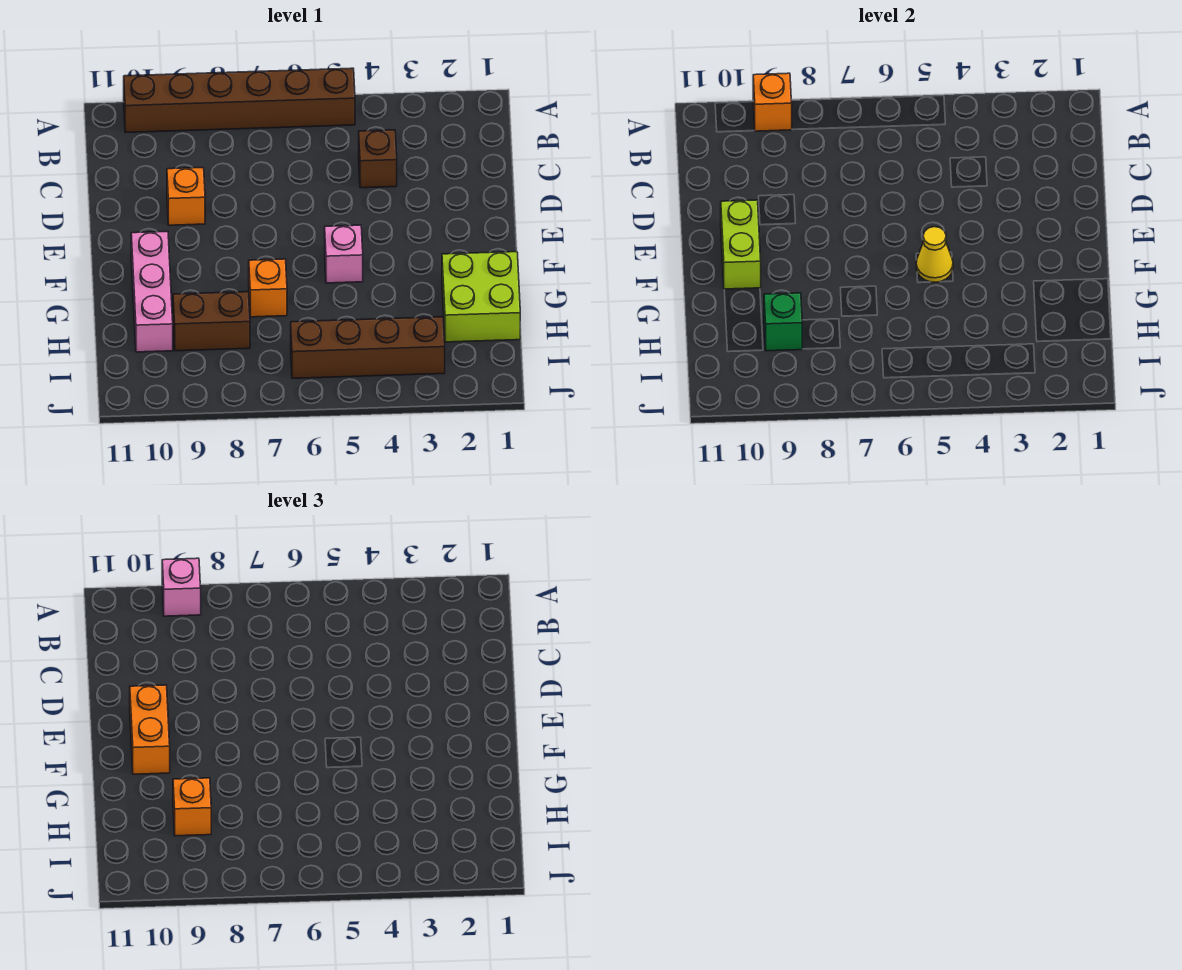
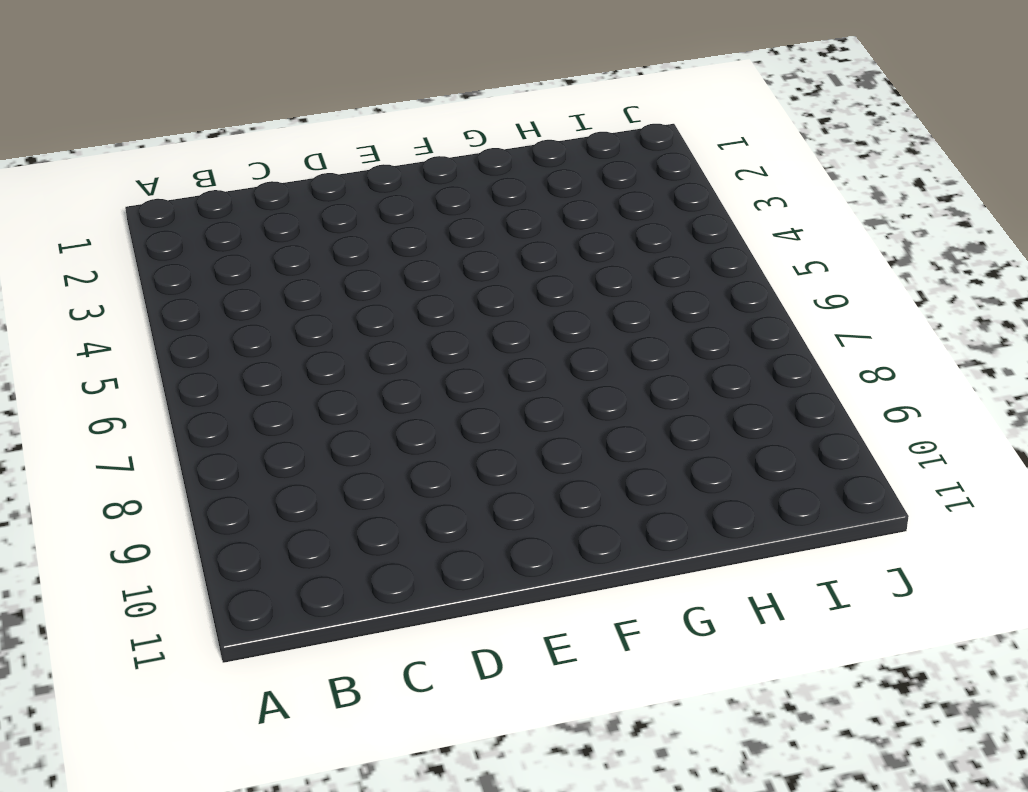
none -> brown brick A5:A10 level 1
none -> brown brick C4 level 1
none -> orange brick D9 level 1

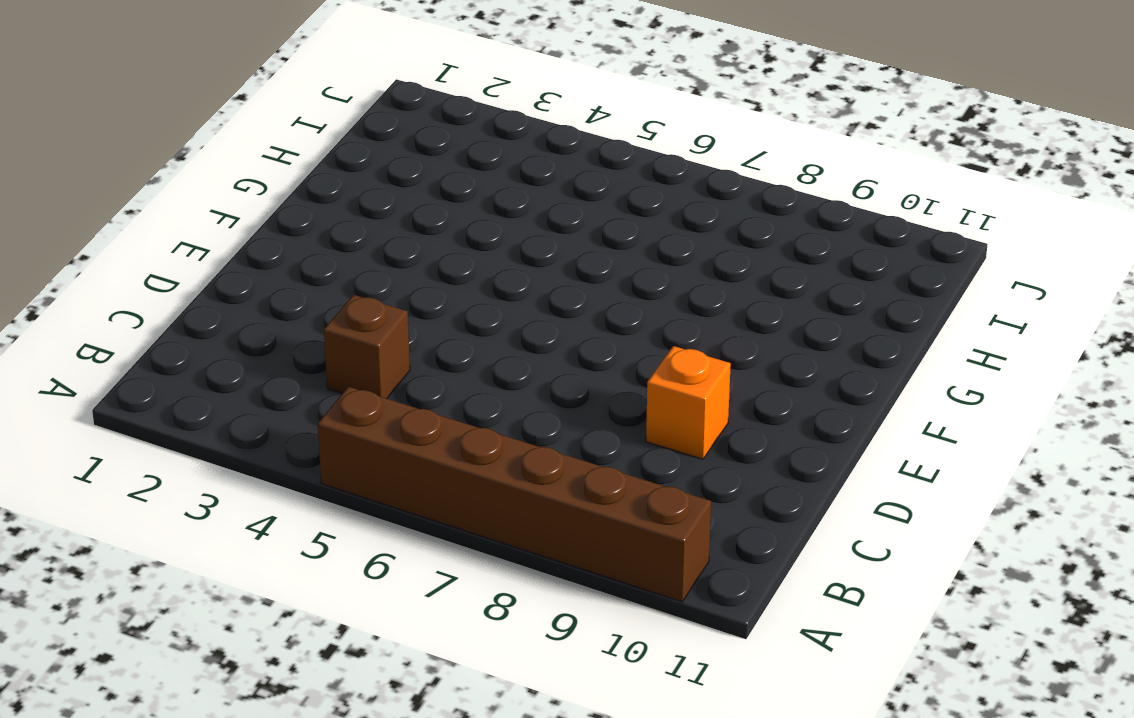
none -> pink brick F5 level 1
none -> pink brick F10:H10 level 1
none -> lime brick G1:H2 level 1

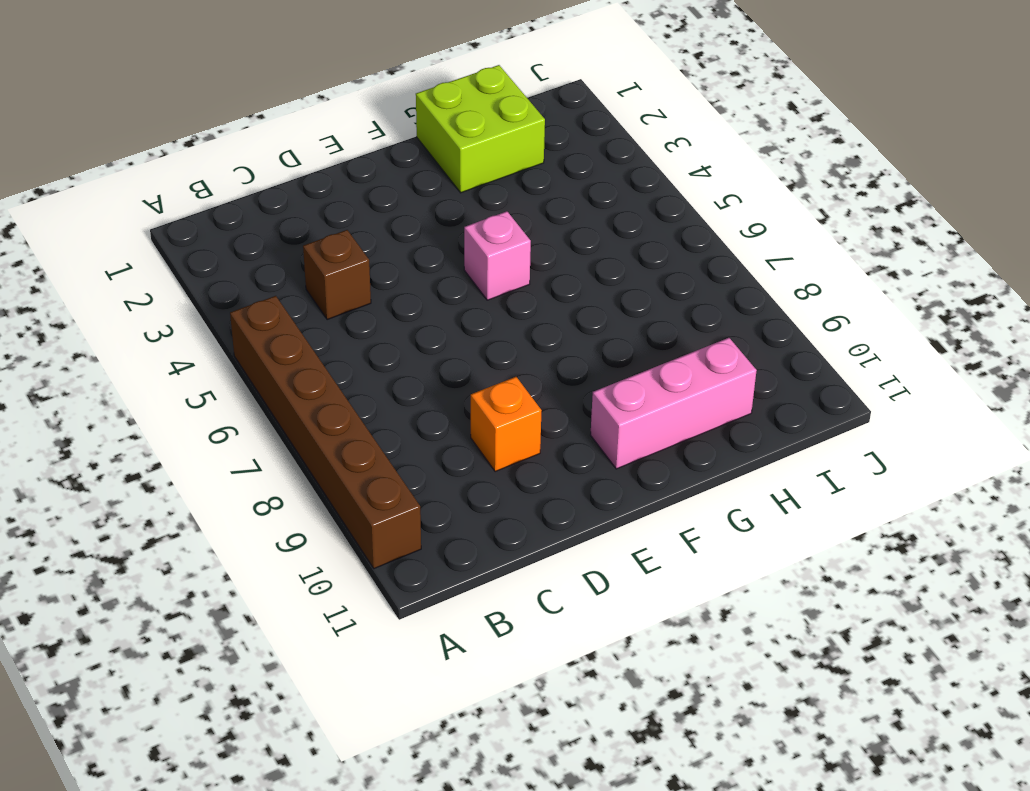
none -> orange brick G7 level 1
none -> brown brick H8:H9 level 1
none -> brown brick I3:I6 level 1

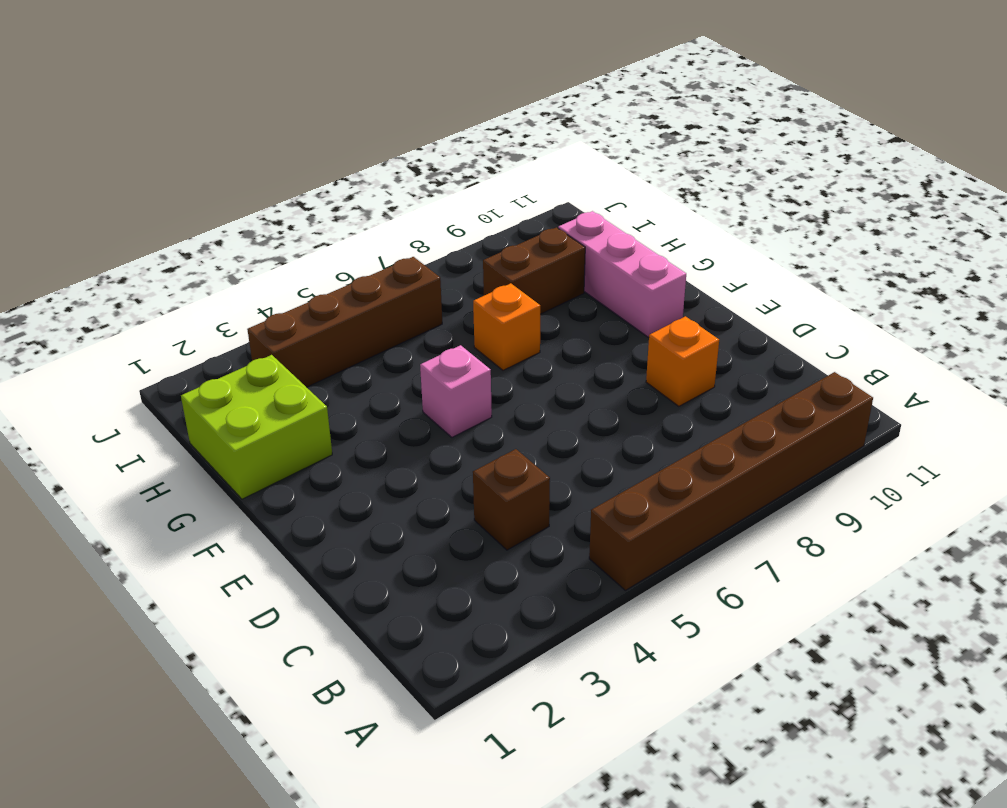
none -> orange brick A9 level 2
none -> lime brick E10:F10 level 2
none -> yellow cone F5 level 2

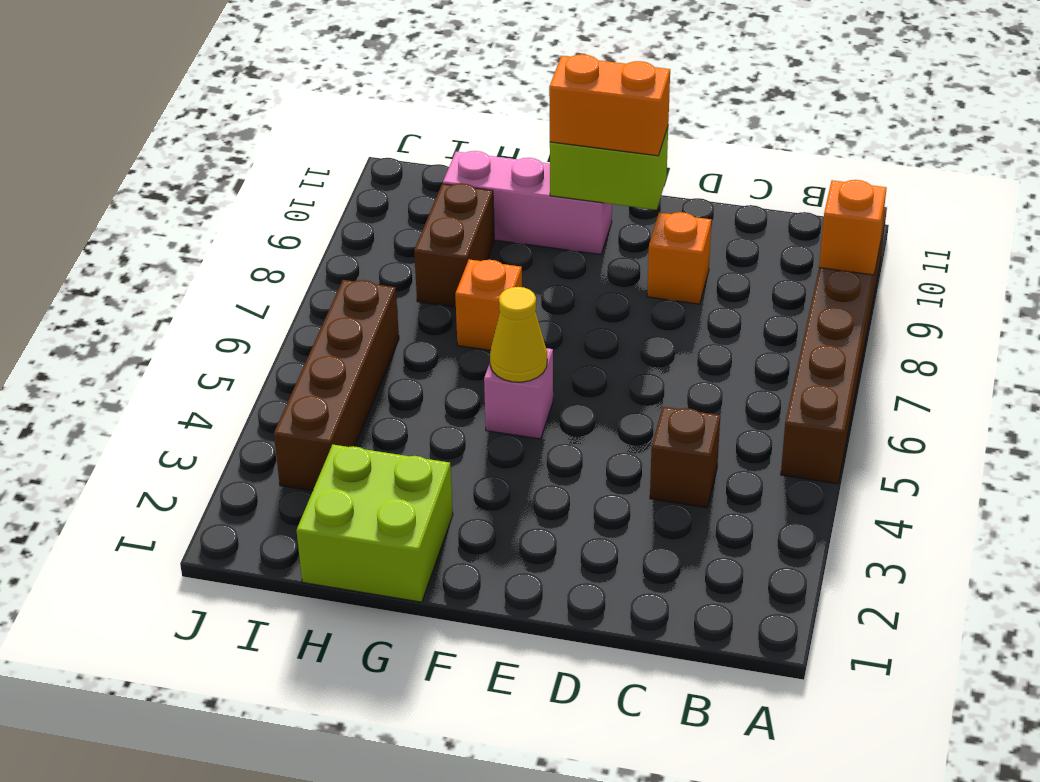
none -> green brick H9 level 2
none -> pink brick A9 level 3
none -> orange brick H9 level 3

